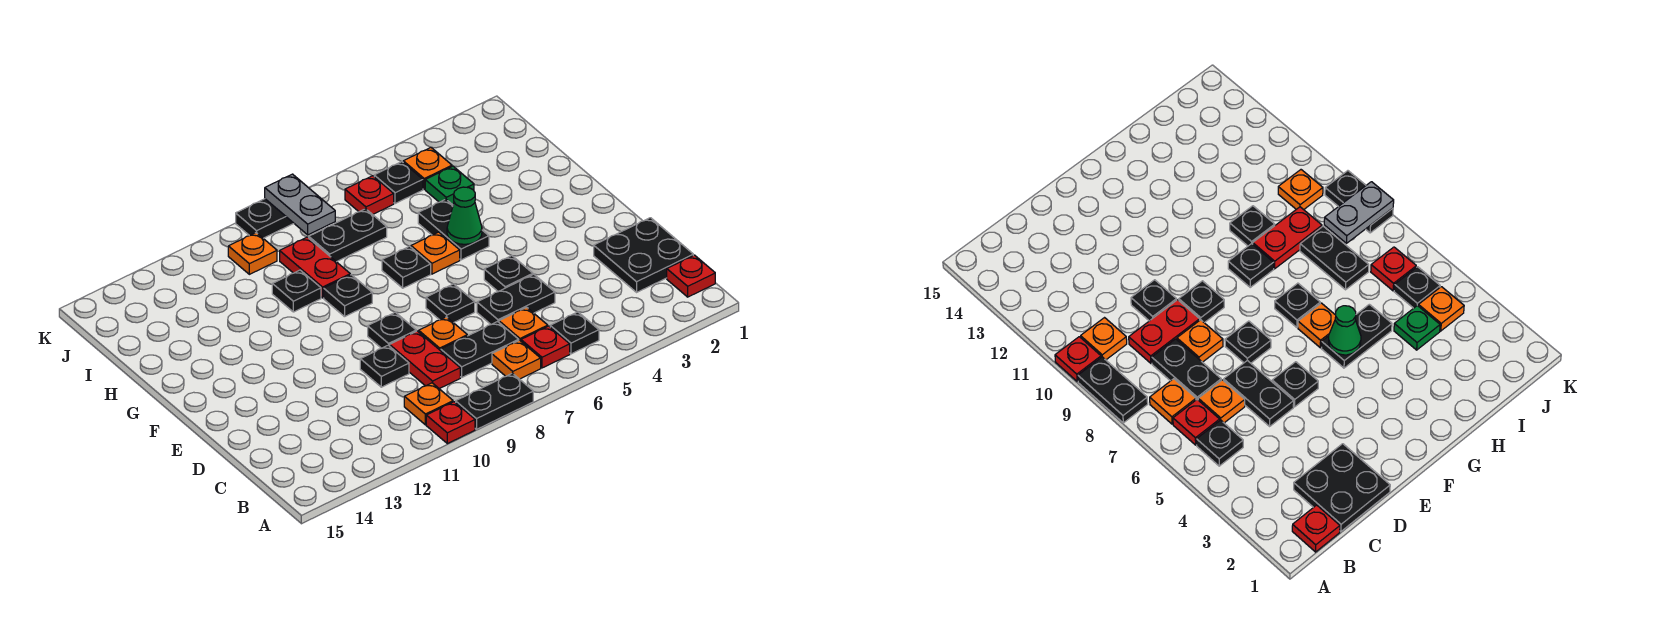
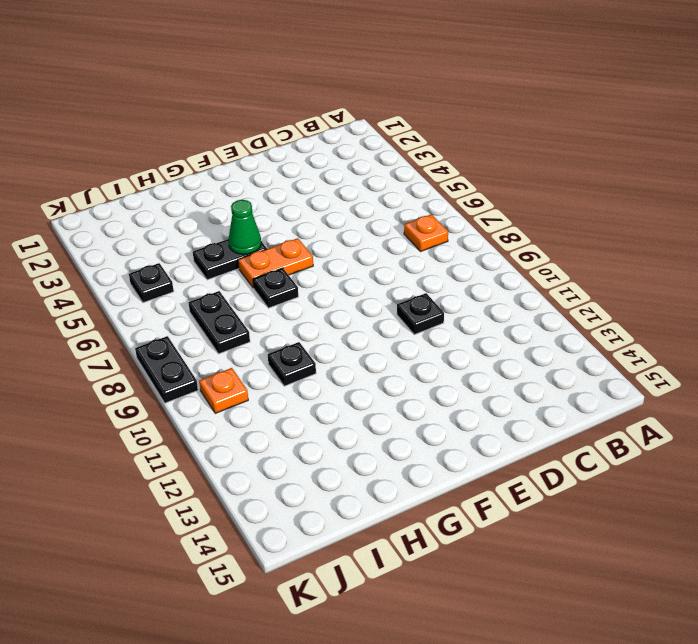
orange plate F6:G6 level 1 -> orange plate G6 level 1
none -> black plate A8:A9 level 1
none -> red plate A10 level 1
none -> red plate B1 level 1
none -> black plate B5 level 1

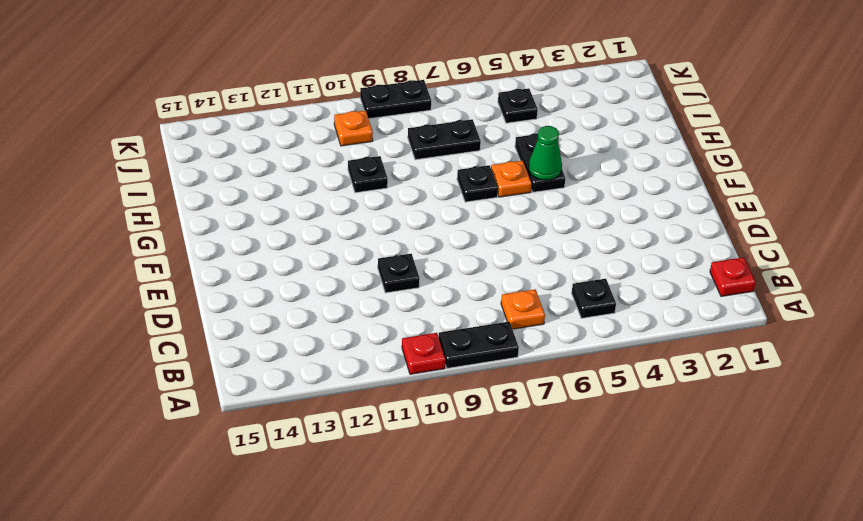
none -> red plate B6 level 1
none -> orange plate B10 level 1
none -> black plate C1:D2 level 1
none -> orange plate C6 level 1

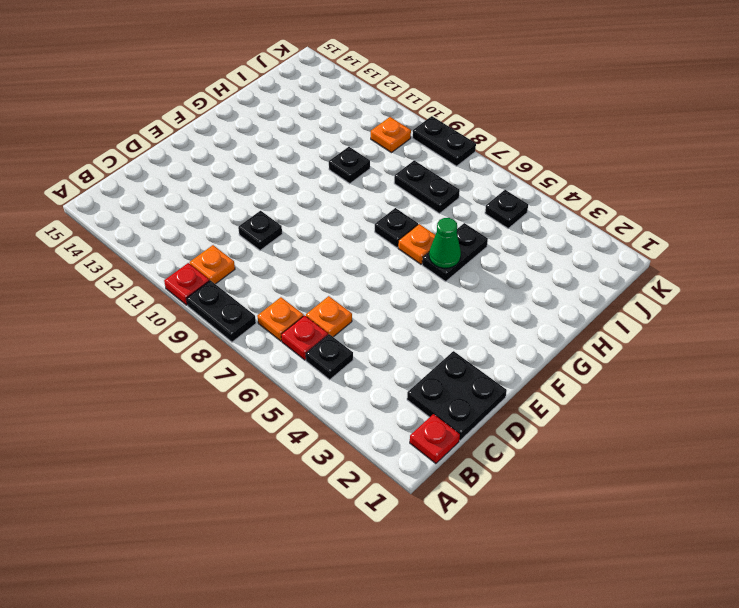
none -> black plate C7:C8 level 1
none -> red plate C9:D9 level 1
none -> black plate D5:D6 level 1
none -> orange plate D8 level 1

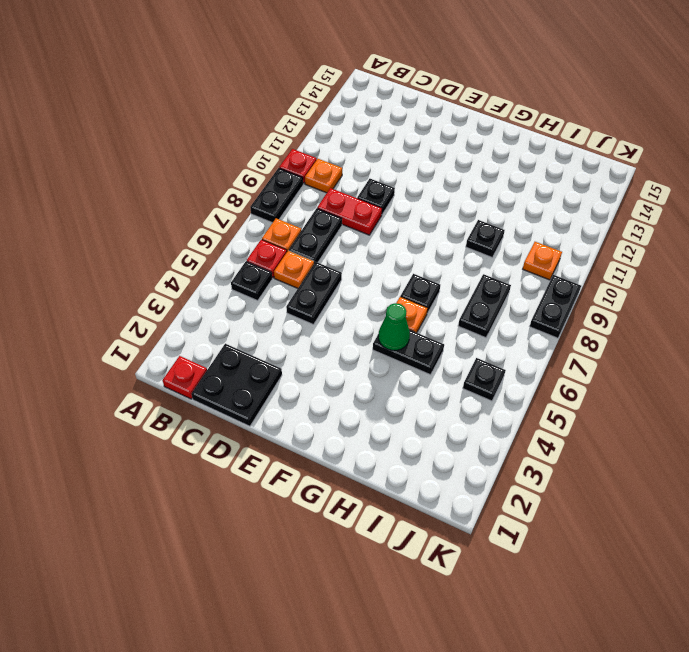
none -> orange plate D8 level 1
none -> black plate E5 level 1
none -> black plate E7 level 1
none -> black plate E9 level 1

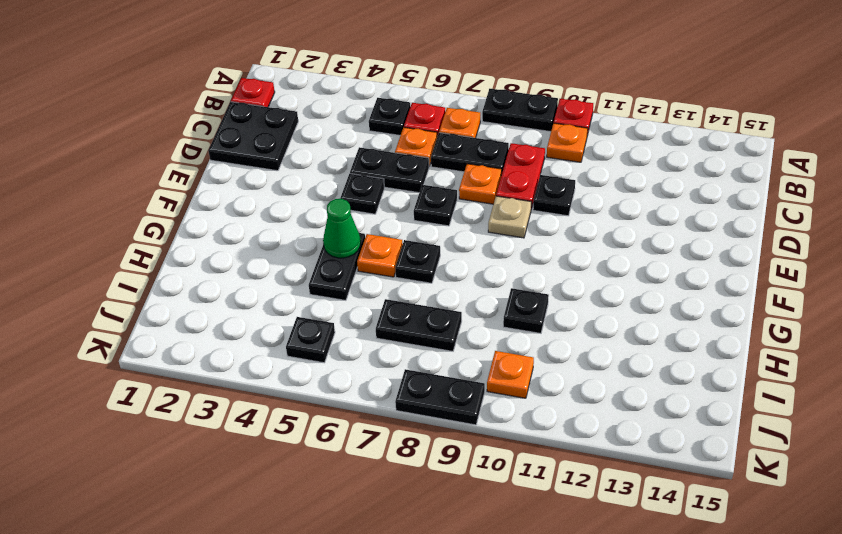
tan plate E9 level 1 -> black plate E9 level 1
none -> black plate G9 level 1
none -> red plate H9:I9 level 1
none -> green plate I4 level 1
none -> orange plate J4 level 1

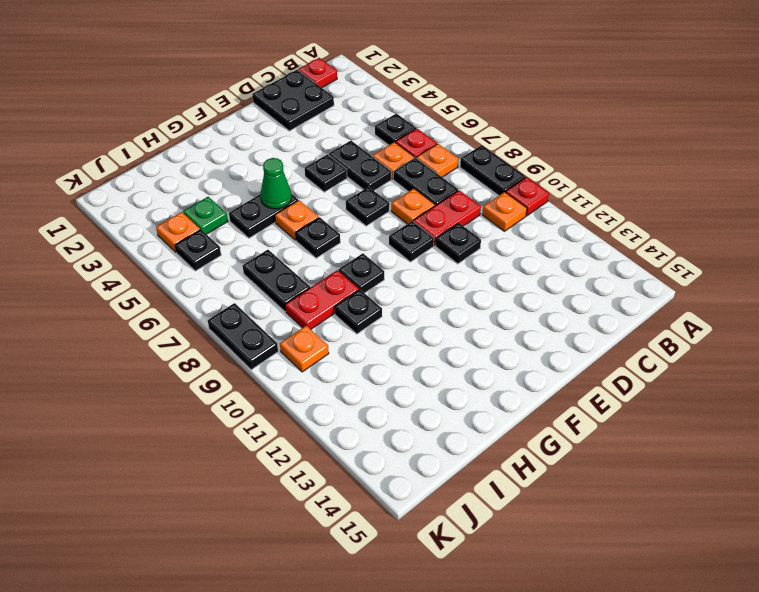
none -> red plate J6 level 1
none -> grey plate J8:K8 level 2

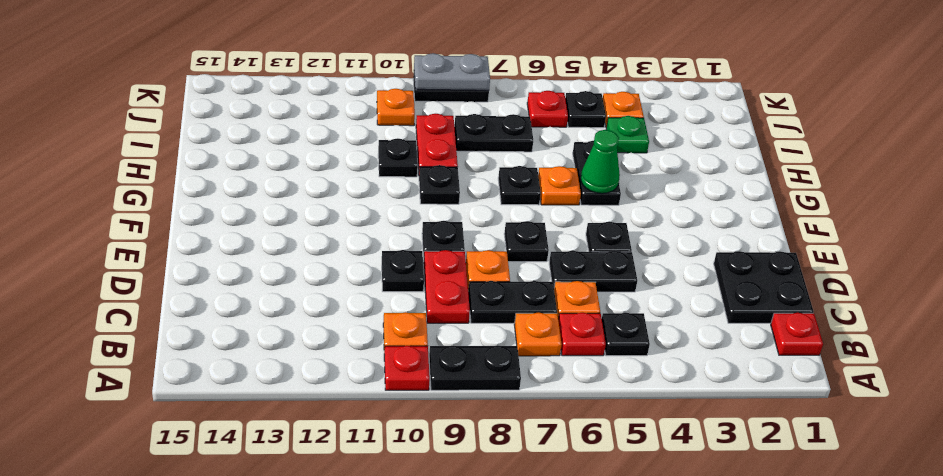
grey plate K8:K9 level 2 -> grey plate J8:K8 level 2

